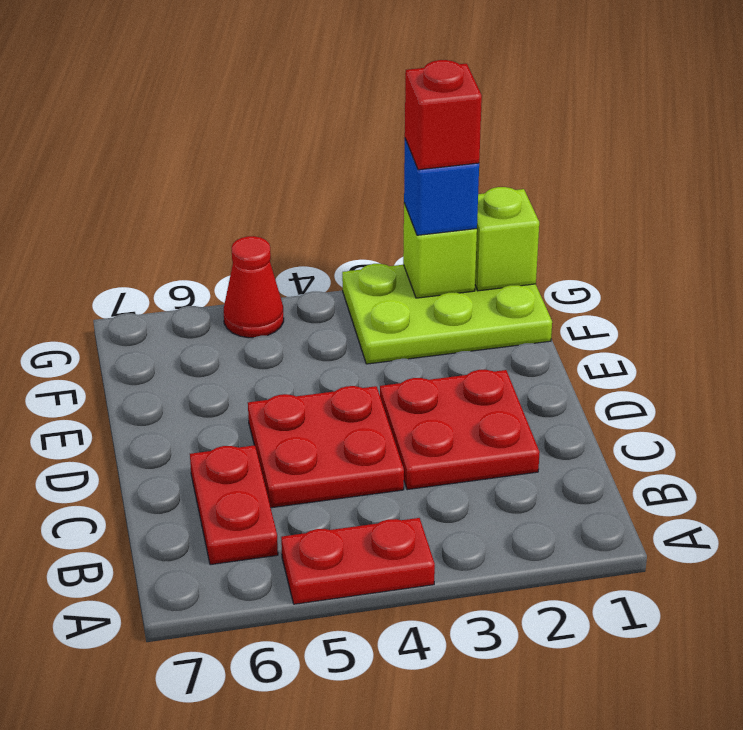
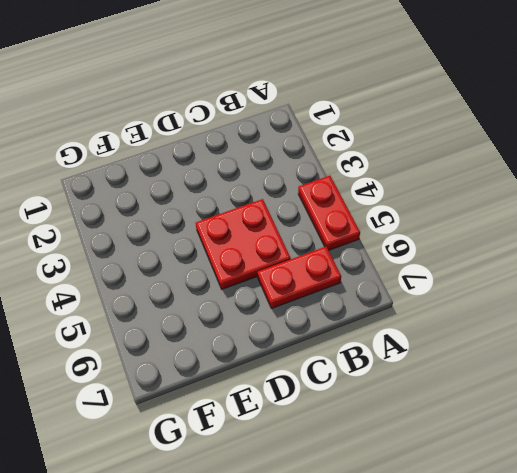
none -> red plate C2:D3 level 1
none -> lime plate F1:G3 level 1

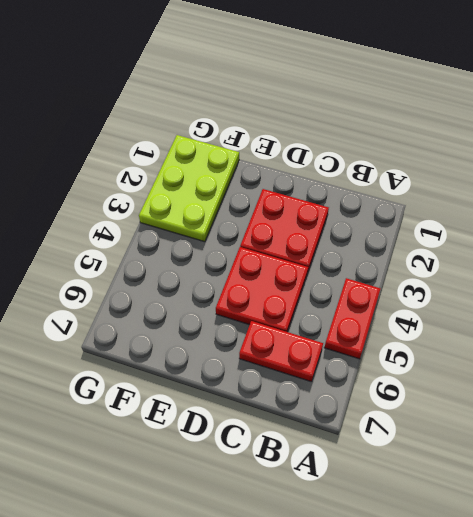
none -> red cone G5 level 1
none -> lime brick G1 level 2

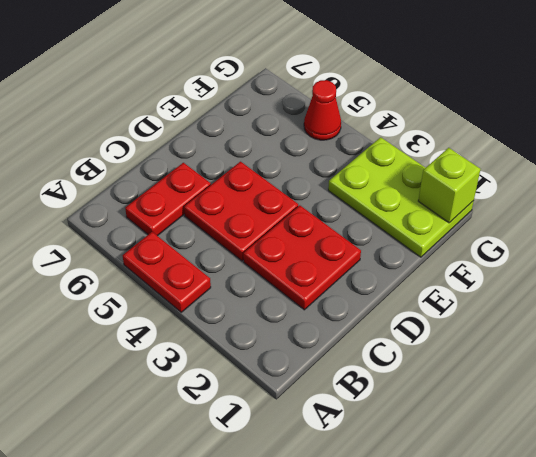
none -> lime brick G2 level 2
none -> blue brick G2 level 3

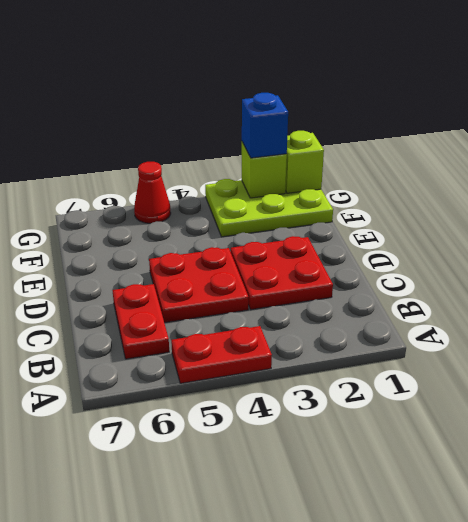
none -> red brick G2 level 4

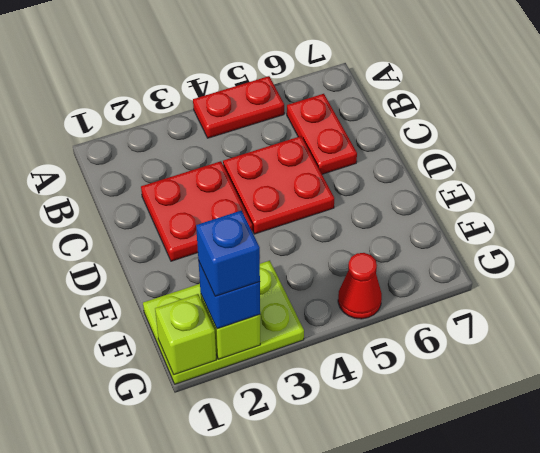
blue brick G2 level 4 -> red brick G2 level 4

